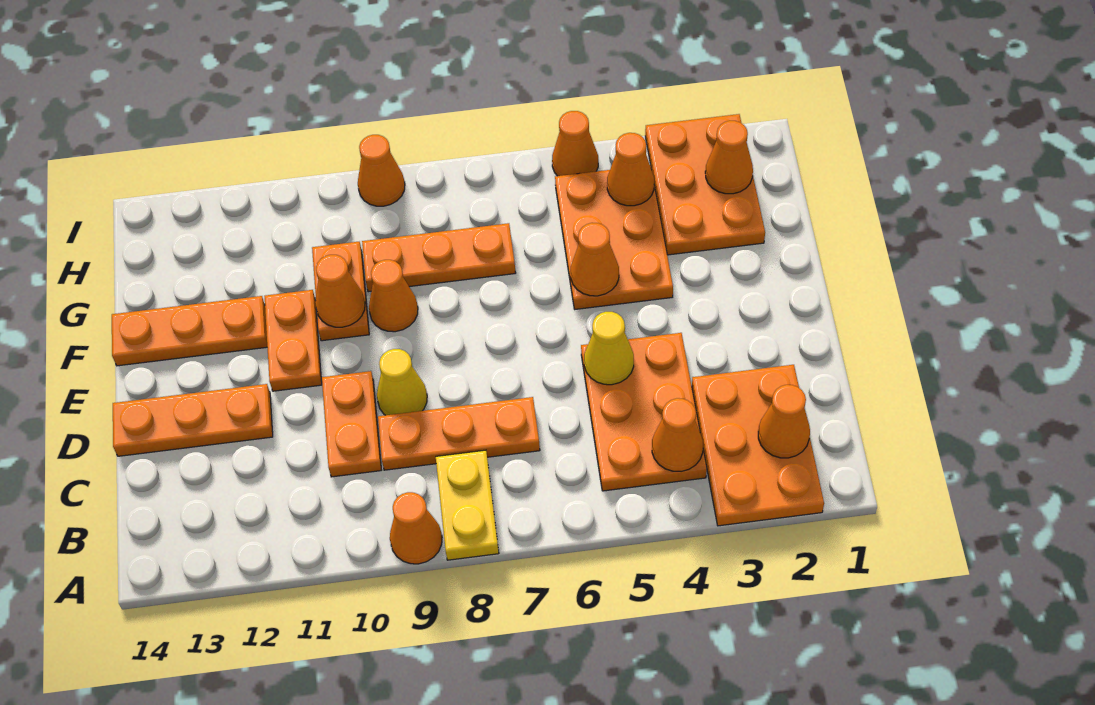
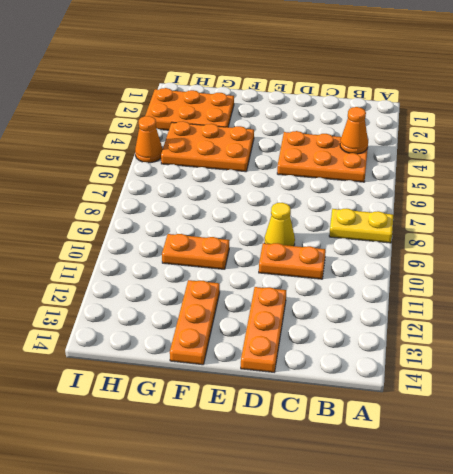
none -> orange plate A2:C3 level 1
none -> orange cone A9 level 1
none -> orange plate C7:C9 level 1

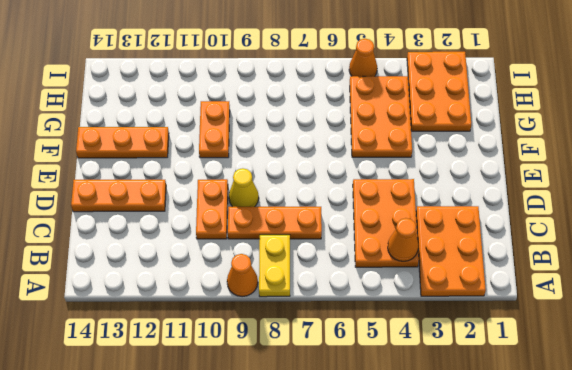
none -> orange plate E11:F11 level 1
none -> orange cone F9 level 1
none -> orange plate G7:G9 level 1

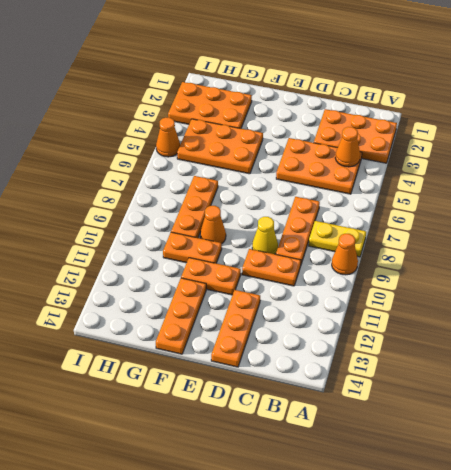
none -> orange cone I9 level 1
none -> orange cone B2 level 2
none -> yellow cone D5 level 2

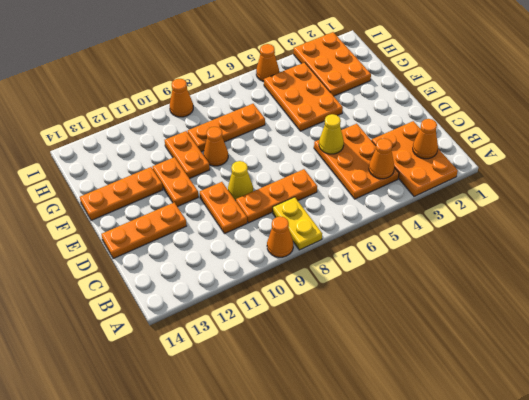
none -> orange cone F5 level 2
none -> orange cone F10 level 2
none -> orange cone H2 level 2

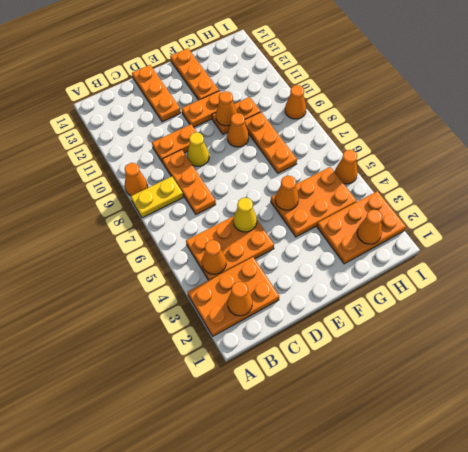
none -> orange cone H4 level 2

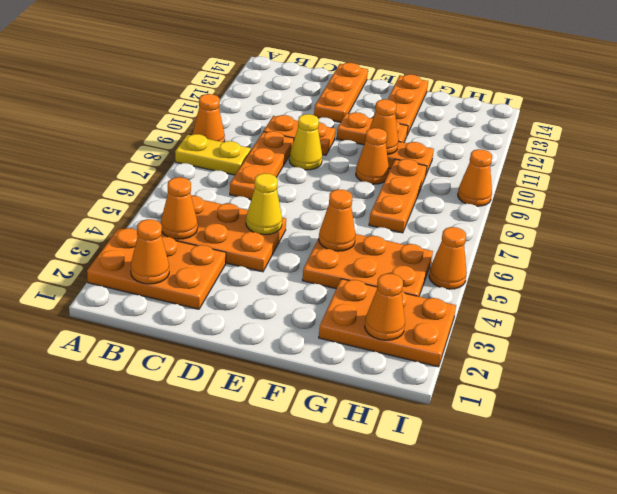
none -> orange cone H4 level 2

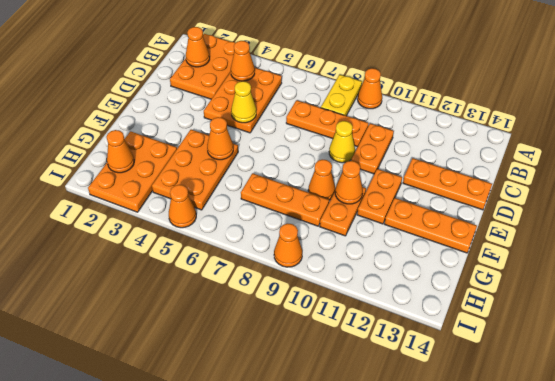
none -> orange cone H4 level 2

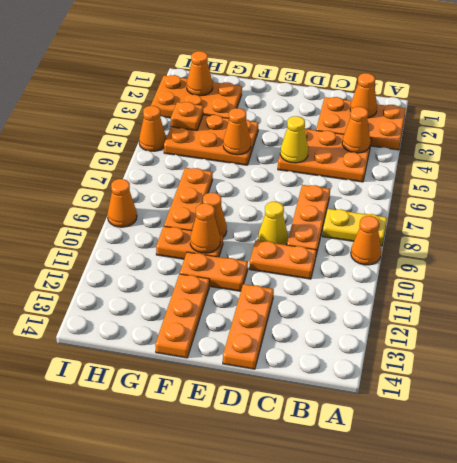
orange plate H4 level 2 -> orange cone H4 level 2

